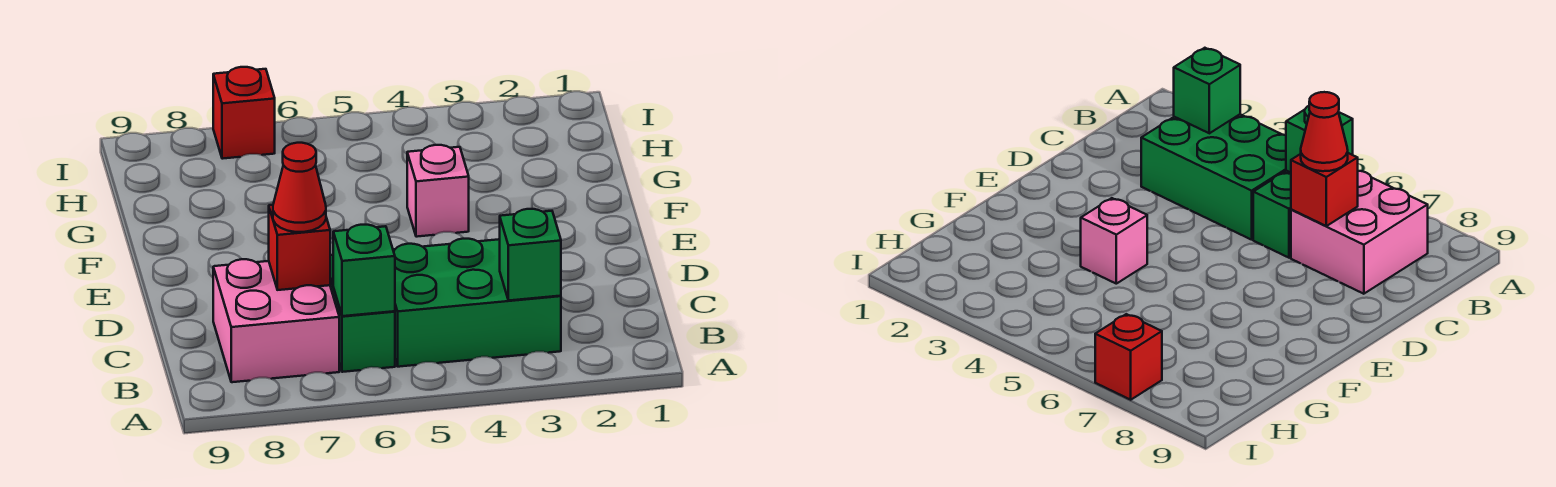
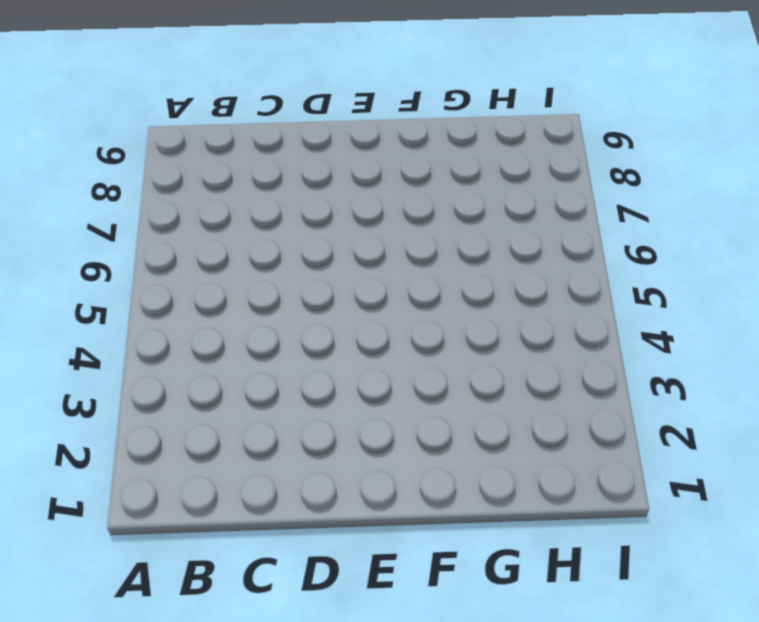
none -> green brick B3:C5 level 1
none -> green brick B6:C6 level 1

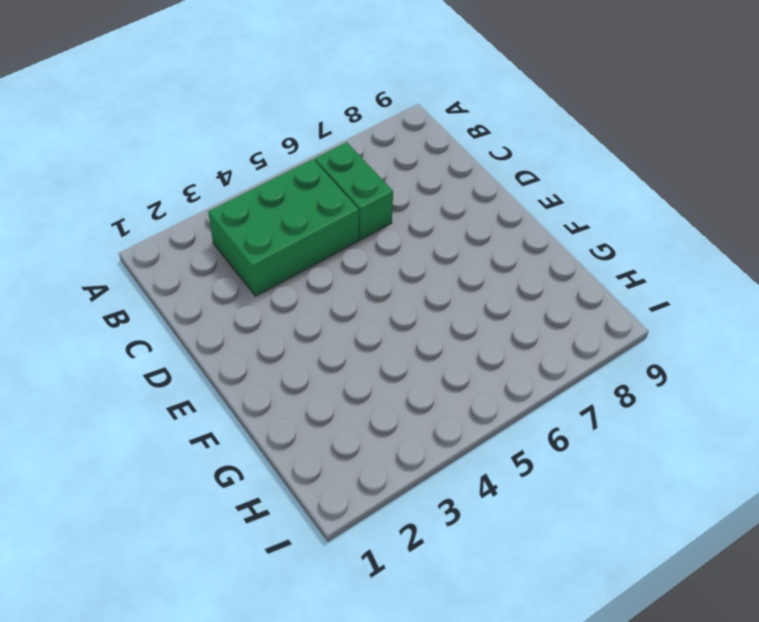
none -> pink brick B7:C8 level 1
none -> pink brick F4 level 1

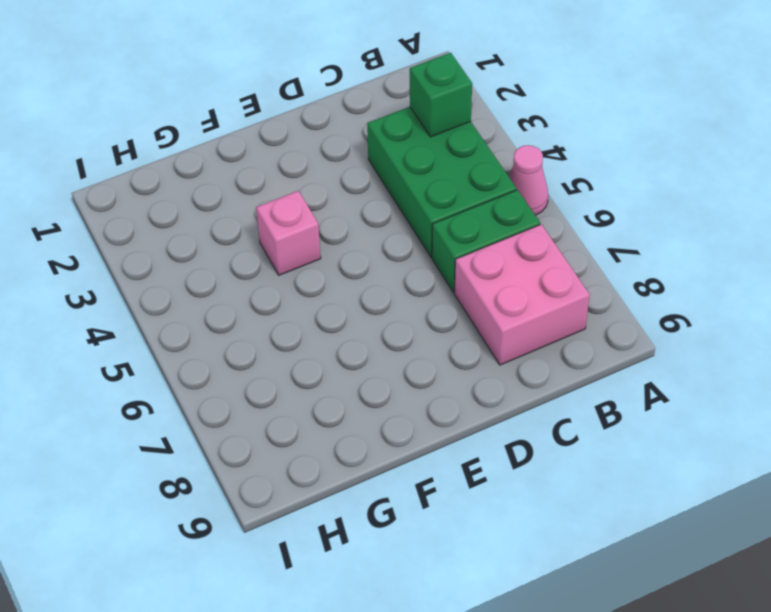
pink cone A5 level 1 -> none
none -> red brick I7 level 1
none -> green brick B6 level 2

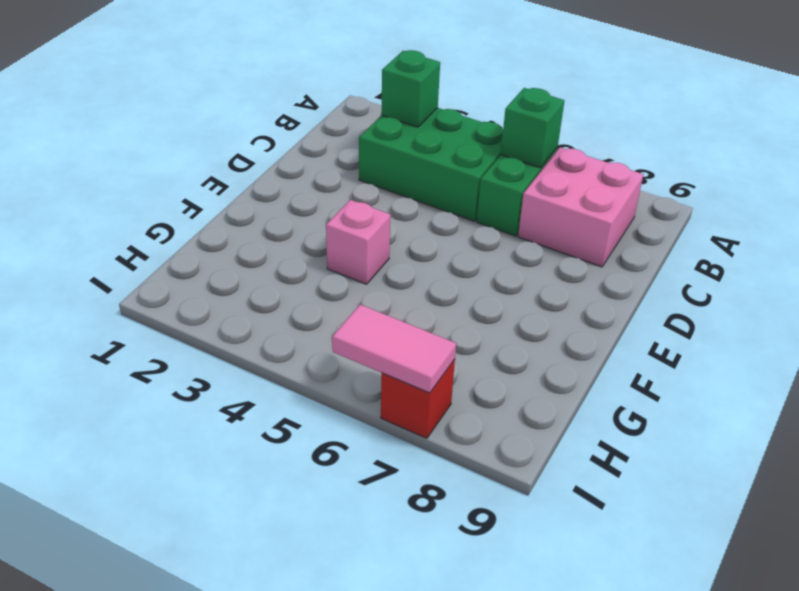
pink tile I6:I7 level 2 -> none
none -> red brick C7 level 2
none -> red cone C7 level 3

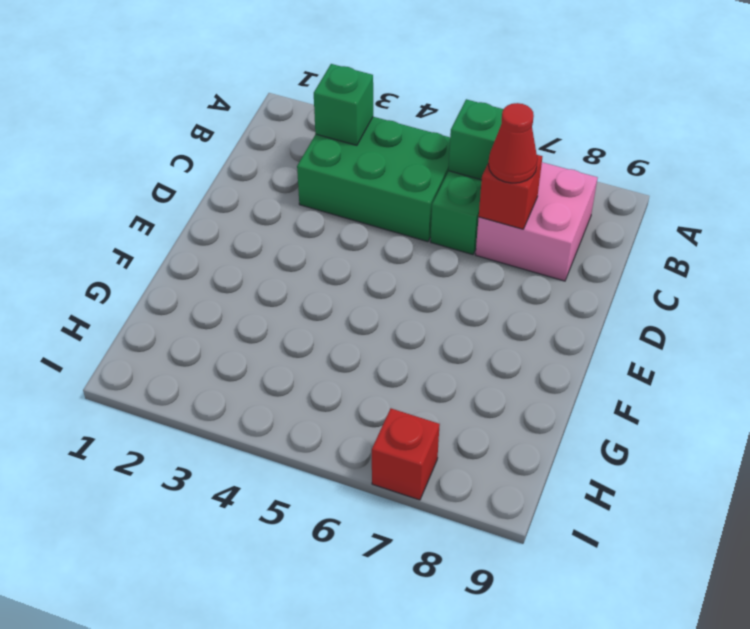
none -> pink brick F4 level 1

